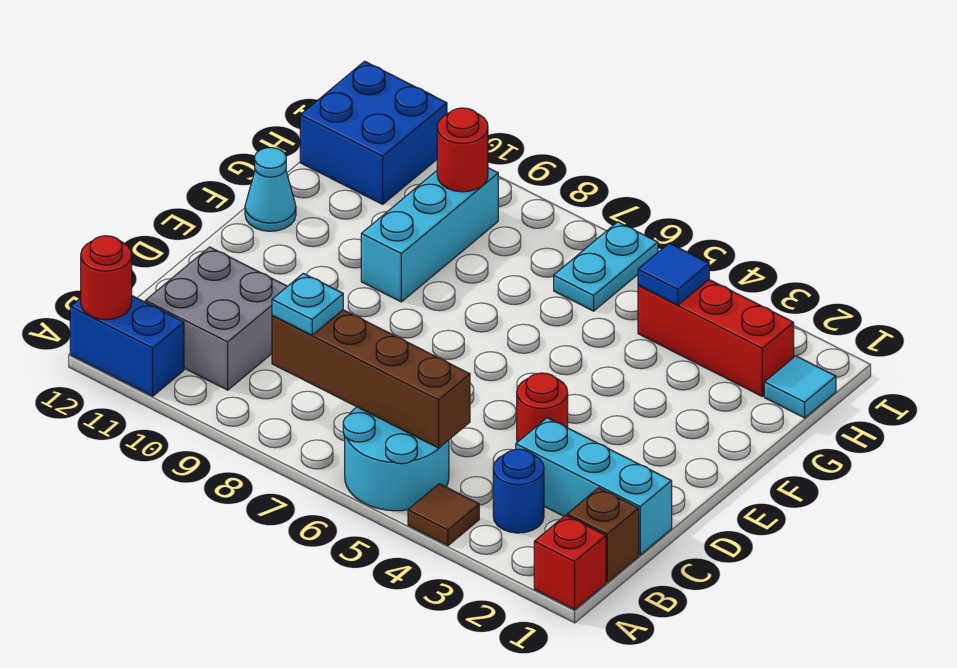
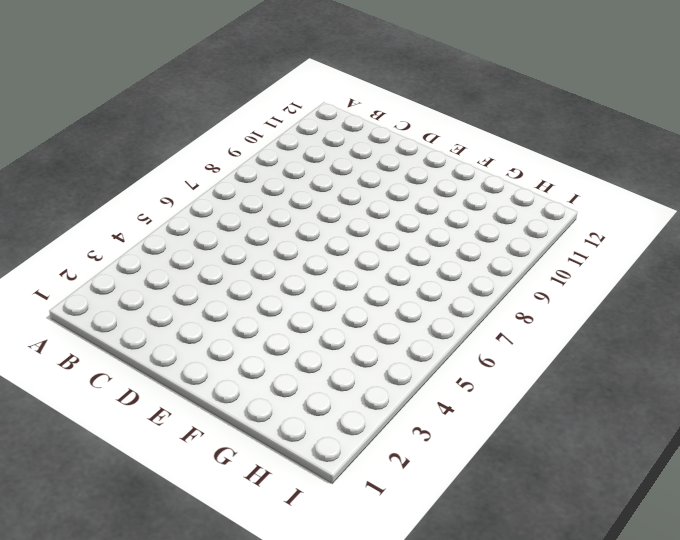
none -> red brick A1 level 1
none -> brown tile A4 level 1
none -> cyan round brick A5:B6 level 1

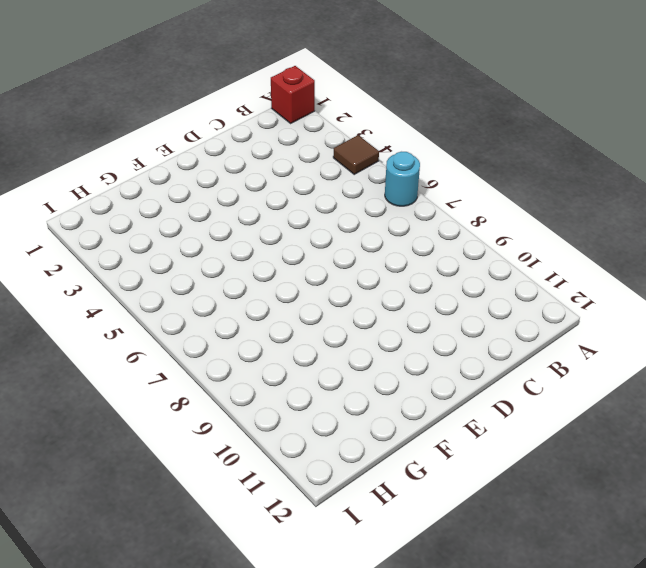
cyan round brick A6 level 1 -> cyan round brick A5:B6 level 1
none -> blue brick A11:A12 level 1
none -> brown brick B1 level 1
none -> blue round brick B3 level 1

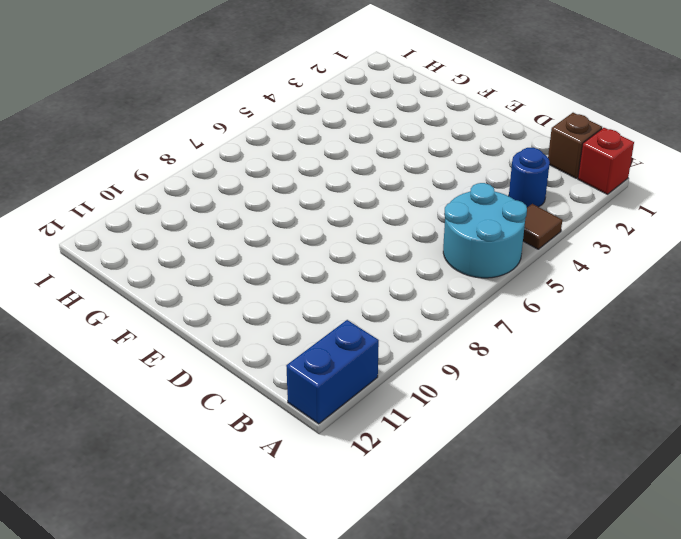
none -> grey brick B10:C11 level 1
none -> cyan brick C1:C3 level 1
none -> red round brick D4 level 1

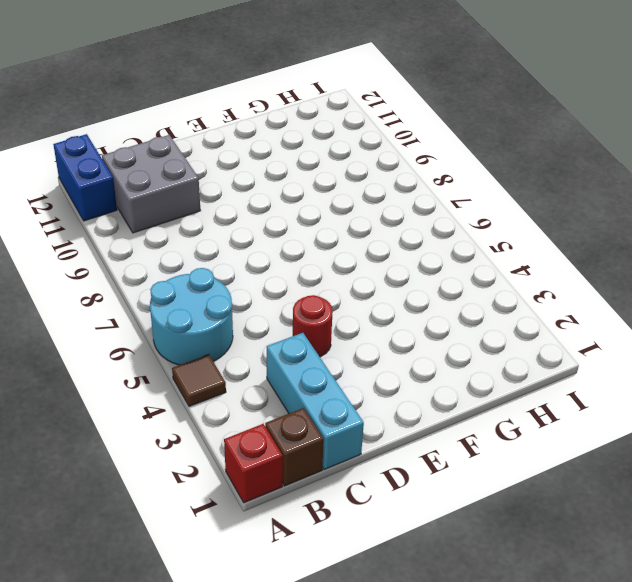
none -> blue round brick B3 level 1
none -> cyan brick F9:H9 level 1
none -> cyan cone F12 level 1

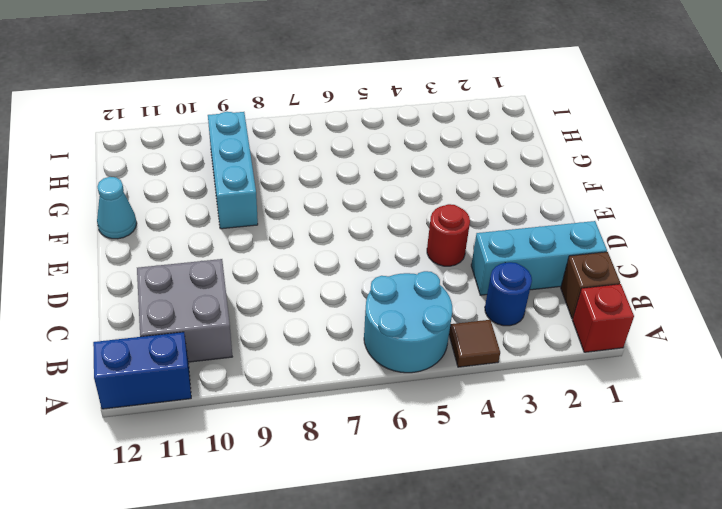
none -> cyan tile H1 level 1
none -> red brick H2:H4 level 1
none -> cyan plate H6:I6 level 1

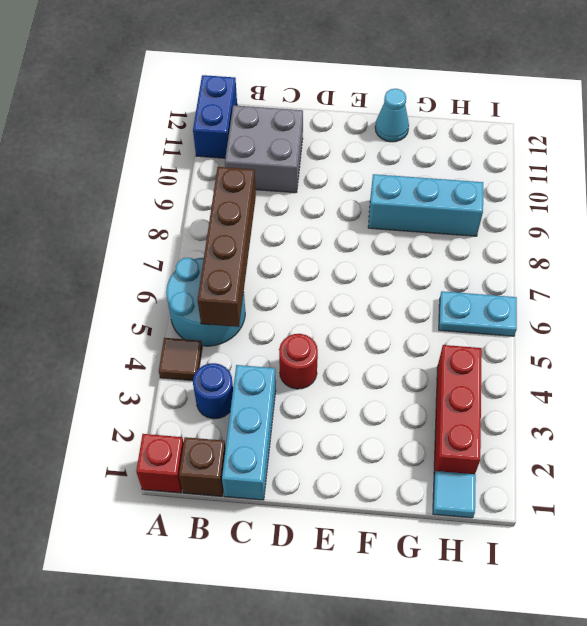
none -> blue brick H11:I12 level 1
none -> red round brick A12 level 2
none -> blue tile H4 level 2

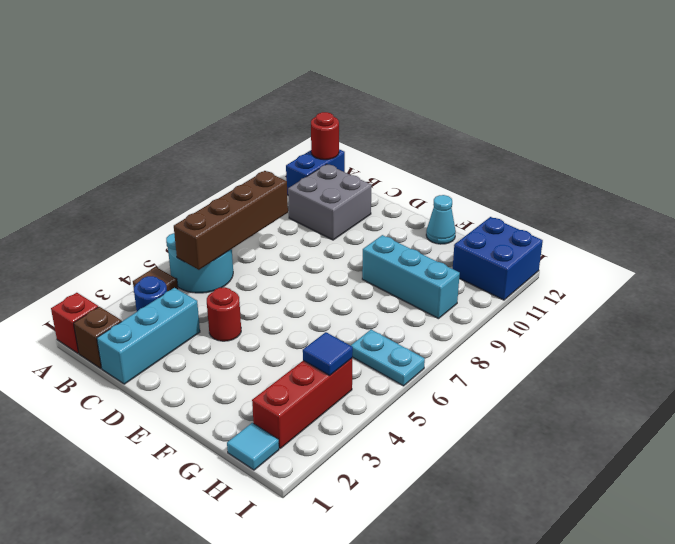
none -> red round brick H9 level 2
none -> cyan plate B8 level 3

